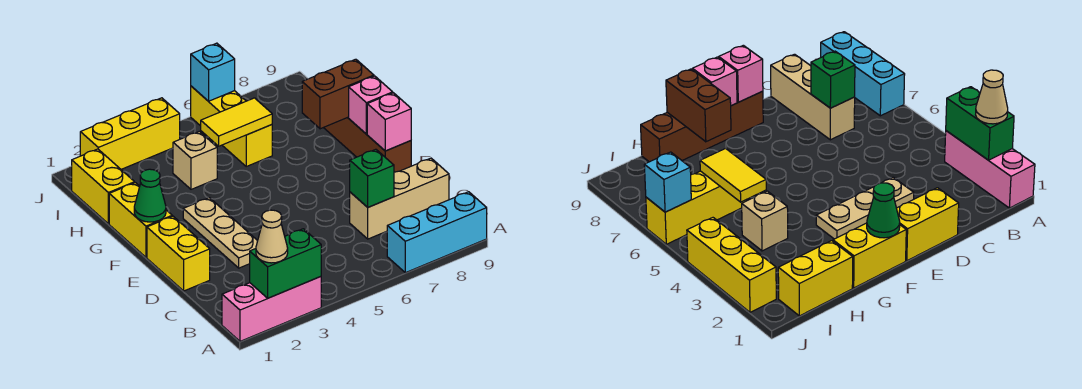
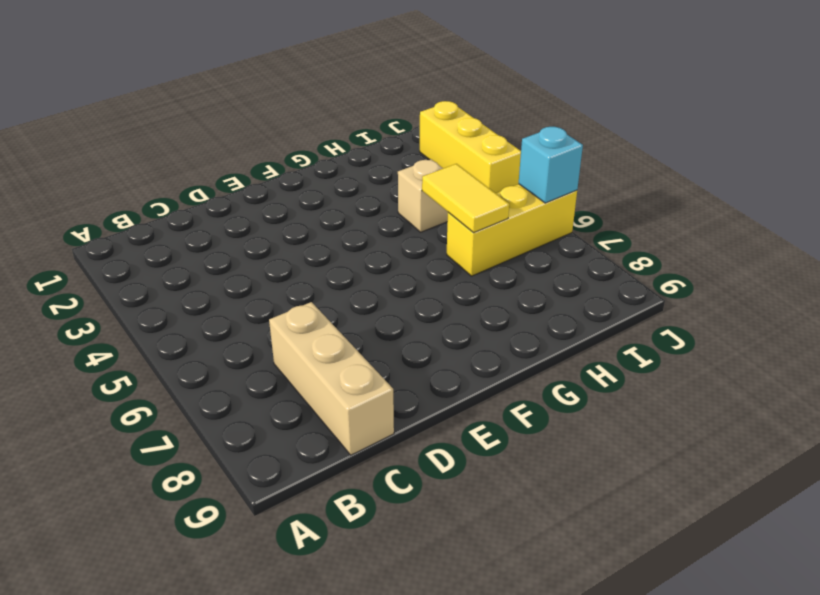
none -> pink brick A1:A3 level 1
none -> cyan brick A7:A9 level 1
none -> yellow brick D1:E1 level 1

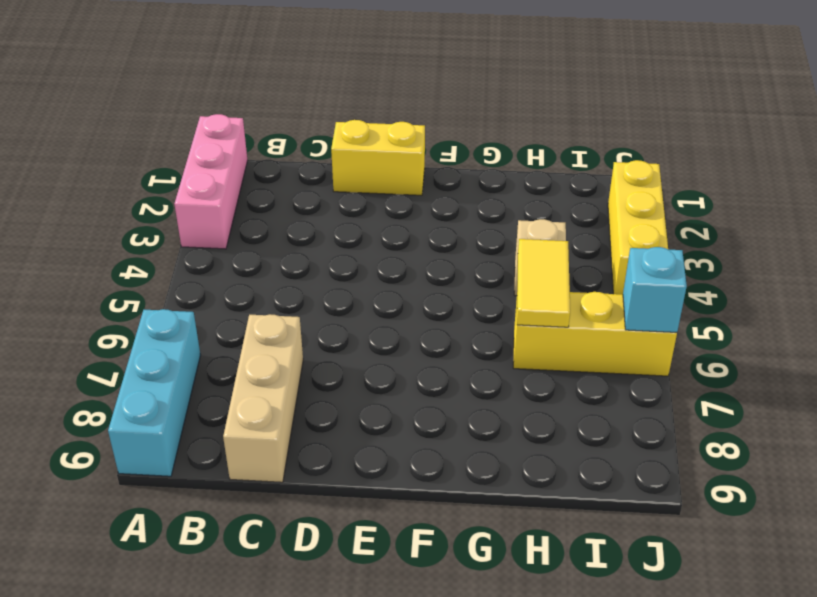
none -> tan plate D3:F3 level 1
none -> brown brick E9:H9 level 1
none -> yellow brick F1:G1 level 1

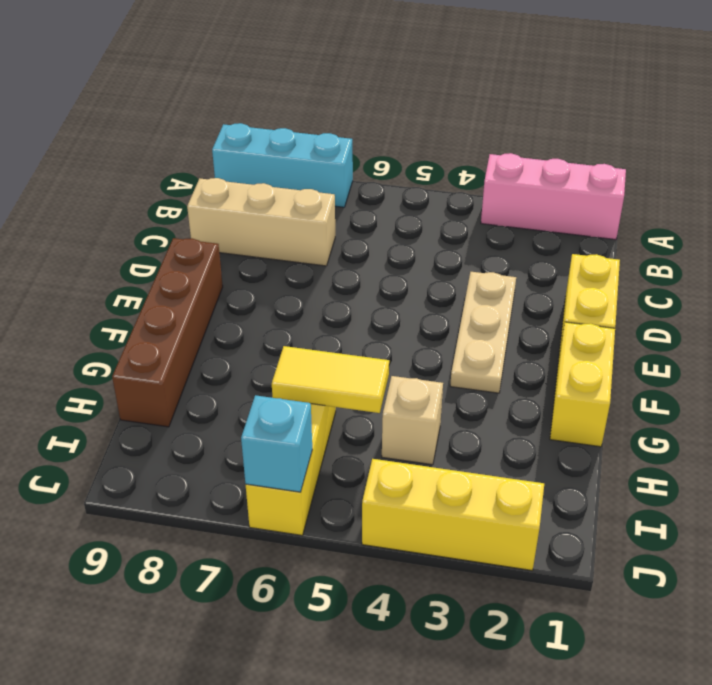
none -> yellow brick H1:I1 level 1
none -> green brick A2:A3 level 2
none -> green brick C7 level 2

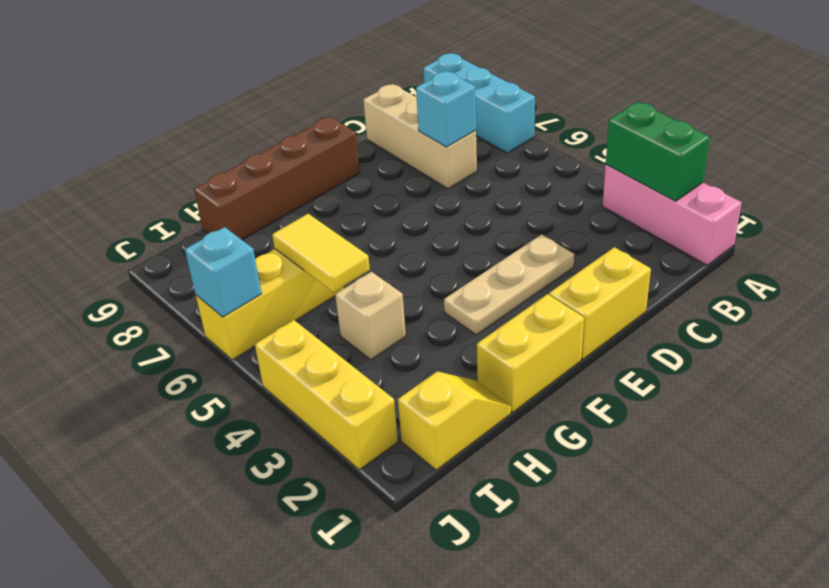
cyan brick C7 level 2 -> green brick C7 level 2
yellow slope H1:I1 level 1 top I -> yellow brick H1:I1 level 1
none -> pink brick E9 level 2
none -> green cone F1 level 2
none -> pink brick F9 level 2

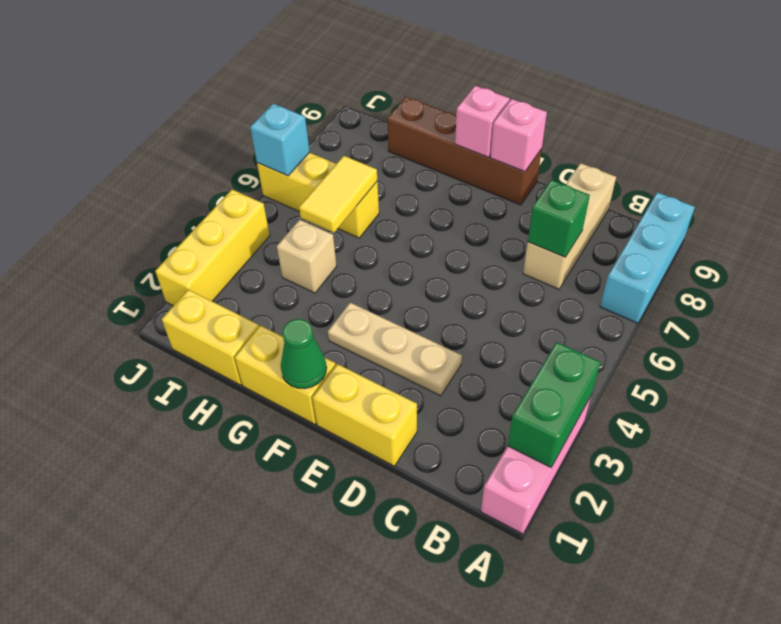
none -> brown brick G8:G9 level 2
none -> tan cone A2 level 3

